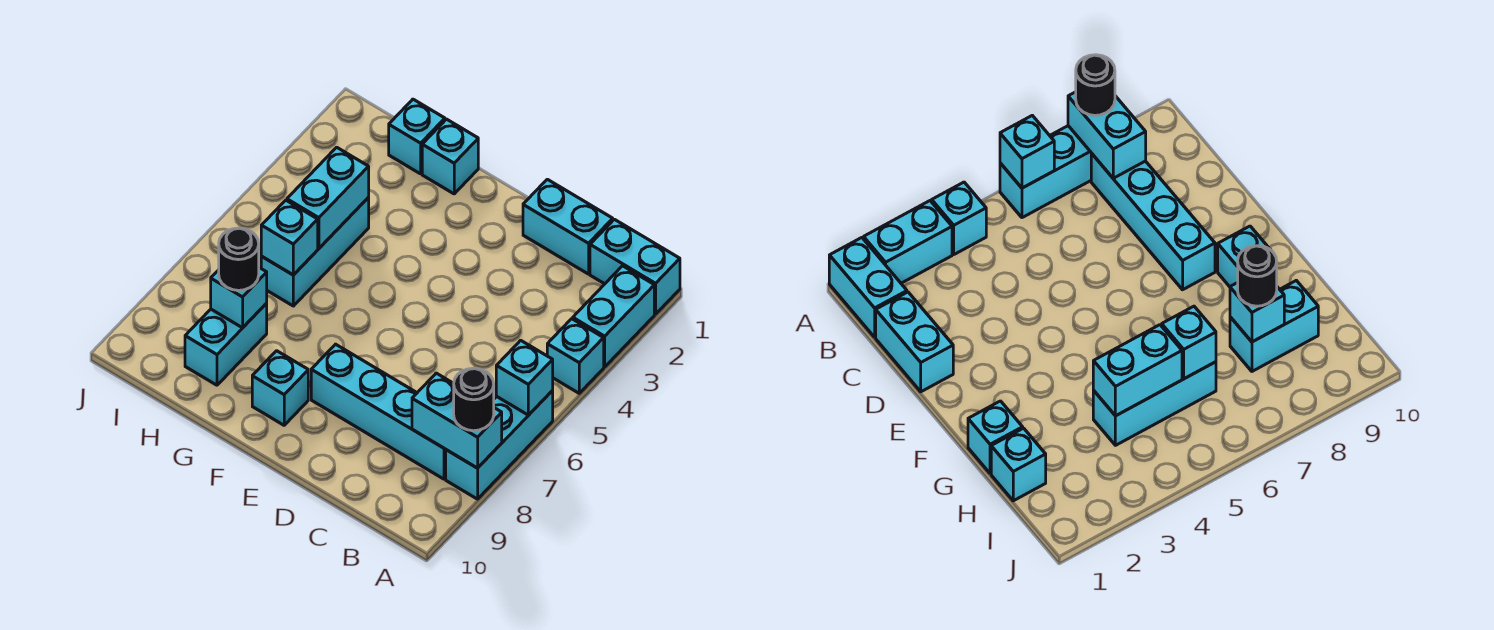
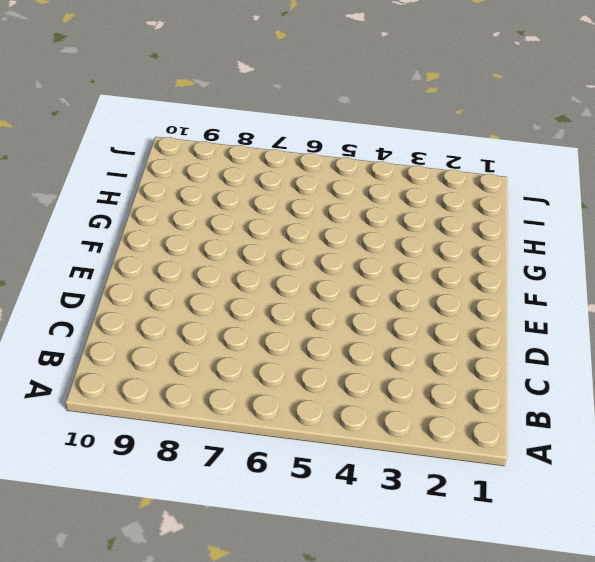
none -> cyan brick A1:B1 level 1
none -> cyan brick A2:A3 level 1
none -> cyan brick A4 level 1

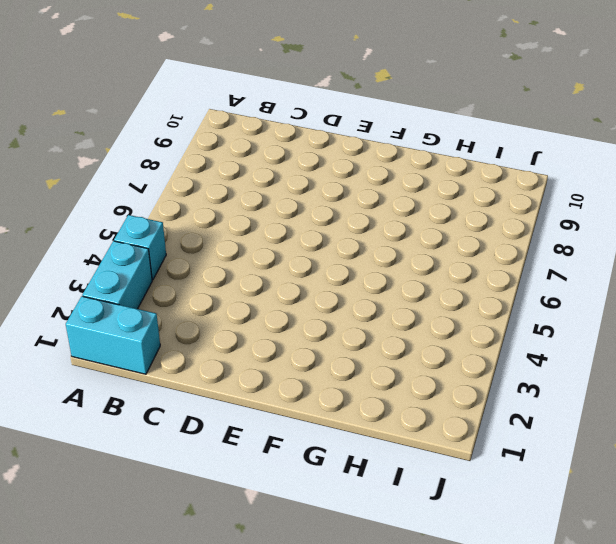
none -> cyan brick A6:A8 level 1
none -> cyan brick B8:E8 level 1
none -> cyan brick C1:D1 level 1

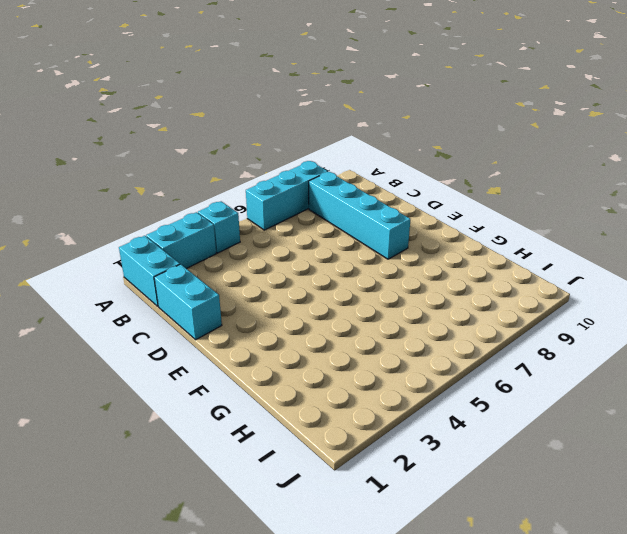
none -> cyan brick F9 level 1
none -> cyan brick G1 level 1
none -> cyan brick H1 level 1

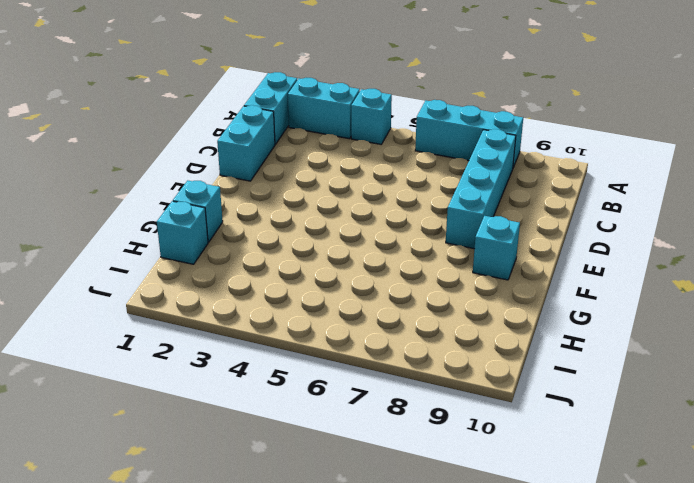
none -> cyan brick H4:H6 level 1
none -> cyan brick H8:H9 level 1
none -> cyan brick A6 level 2

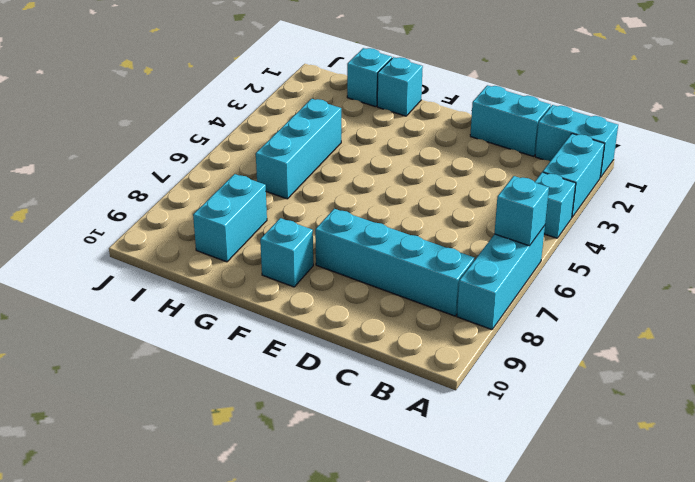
none -> cyan brick A8:B8 level 2
none -> cyan brick H4:H5 level 2
none -> cyan brick H6 level 2

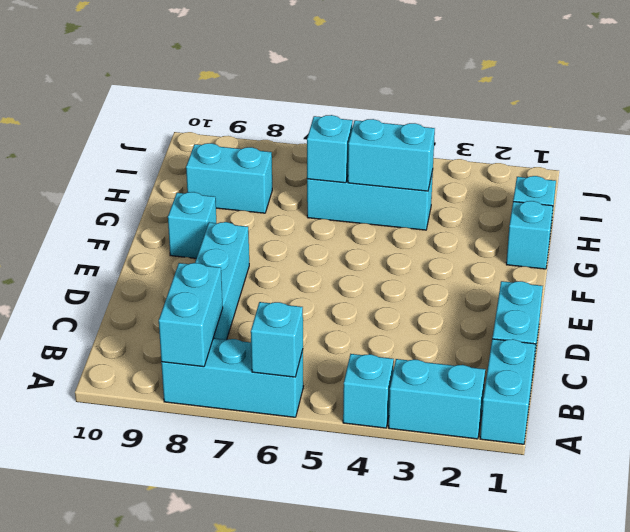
none -> cyan brick H8 level 2
none -> black round brick A8 level 3
none -> black round brick H8 level 3

